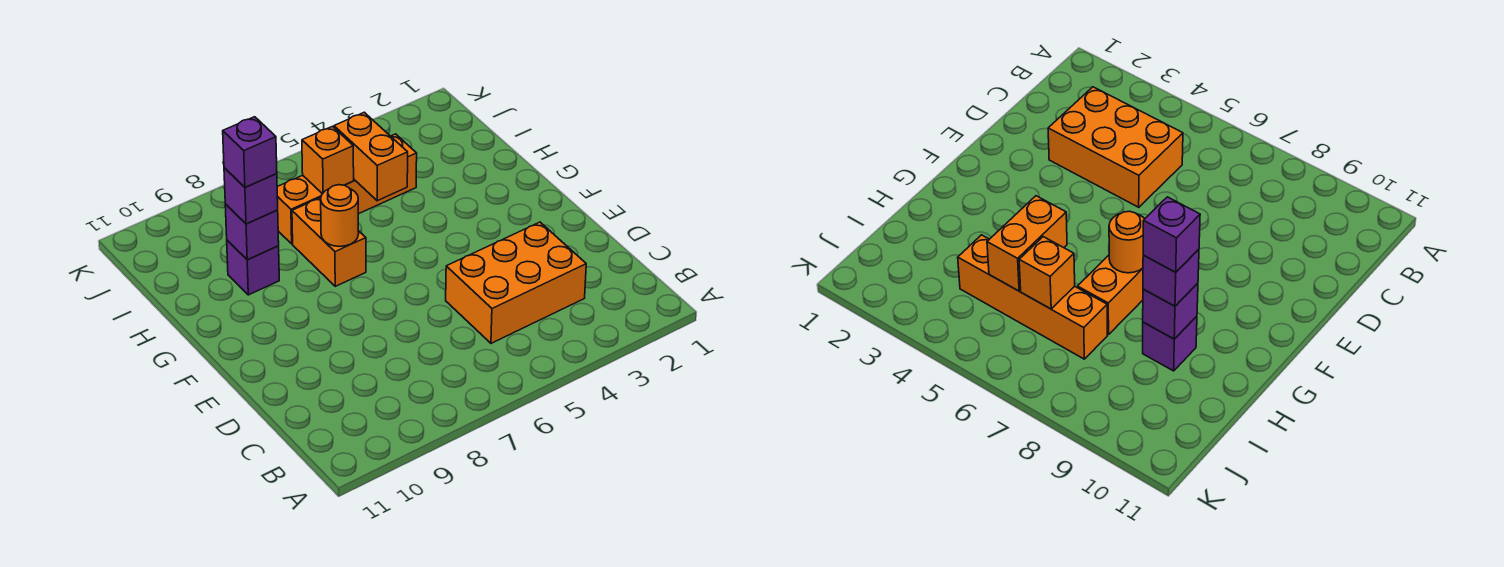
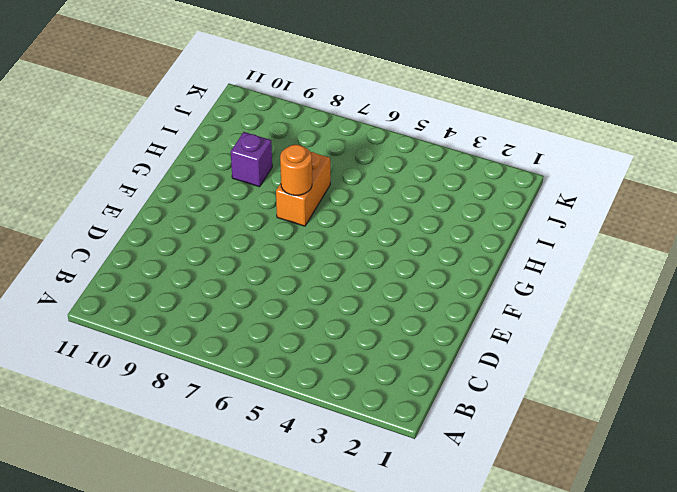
none -> orange brick C3:D5 level 1
none -> orange brick I4:I7 level 1

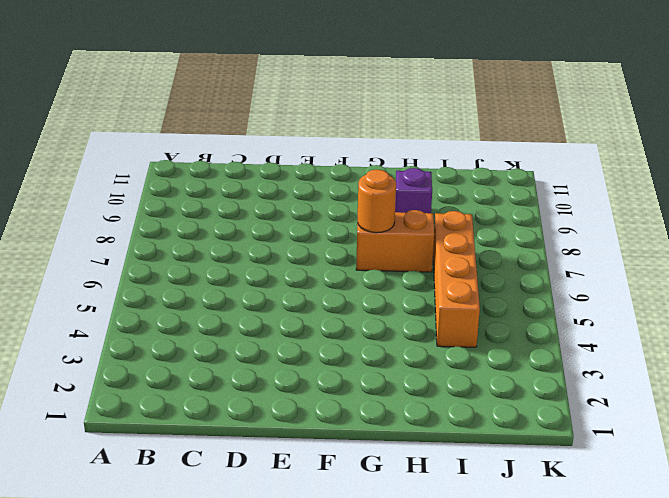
none -> orange brick C3:D5 level 1
none -> orange brick H5:I5 level 2

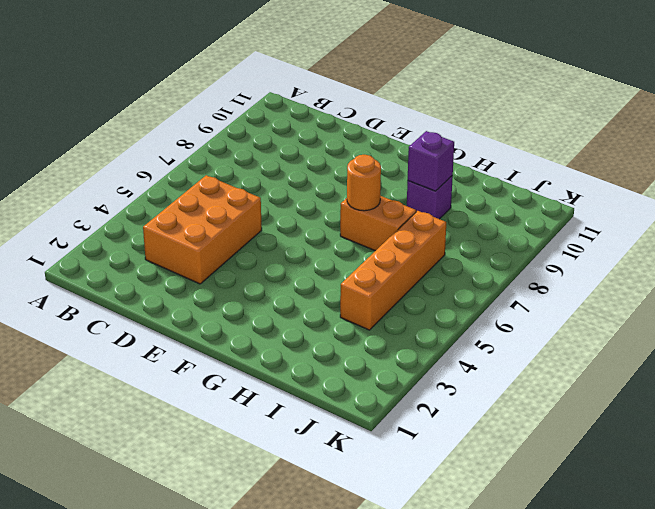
none -> orange brick H5:I5 level 2
none -> orange brick I6 level 2

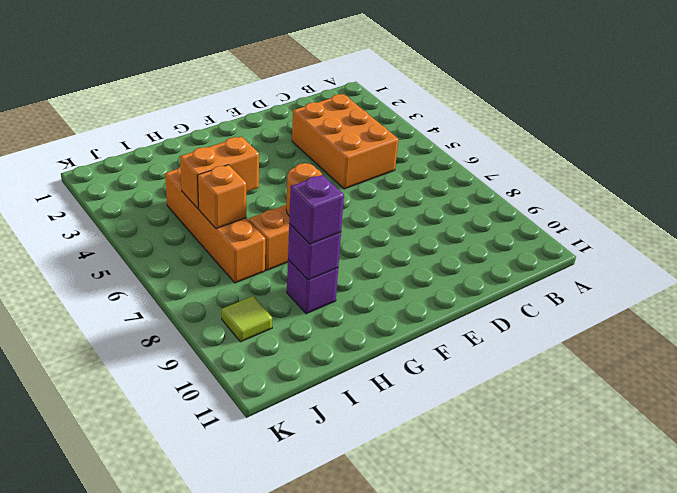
lime tile J9 level 1 -> none
none -> purple brick H9 level 4

